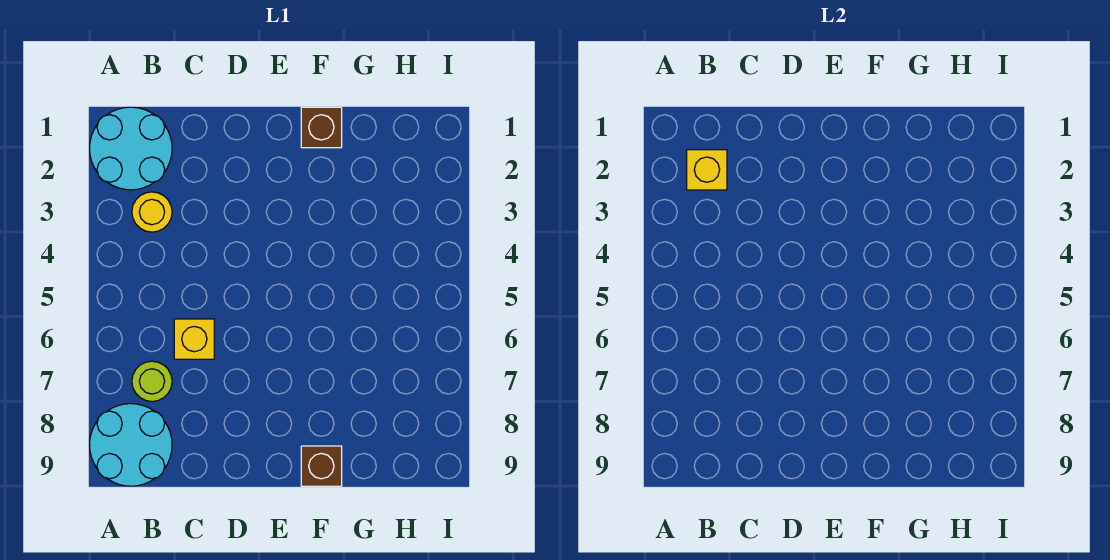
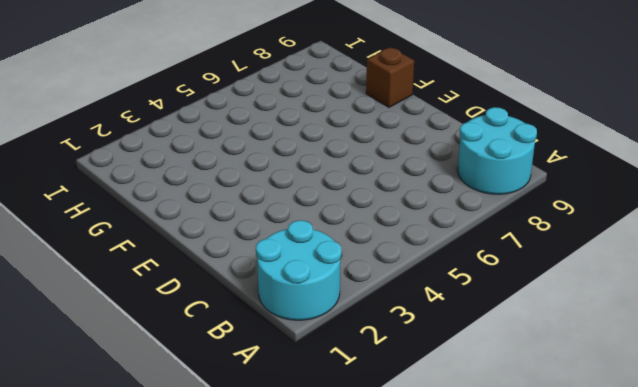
none -> yellow round brick B3 level 1
none -> lime round brick B7 level 1

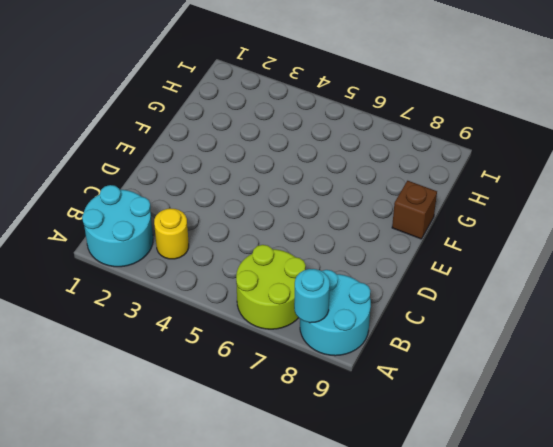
lime round brick A6:B7 level 1 -> lime round brick B7 level 1
cyan round brick A8 level 2 -> none
none -> yellow brick C6 level 1
none -> brown brick F1 level 1

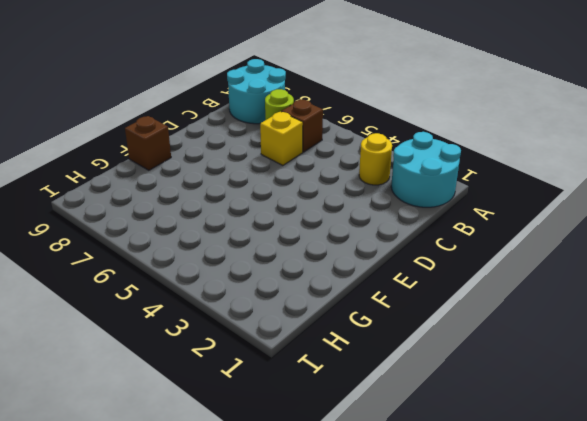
brown brick B6 level 1 -> brown brick F1 level 1
none -> yellow brick B2 level 2

